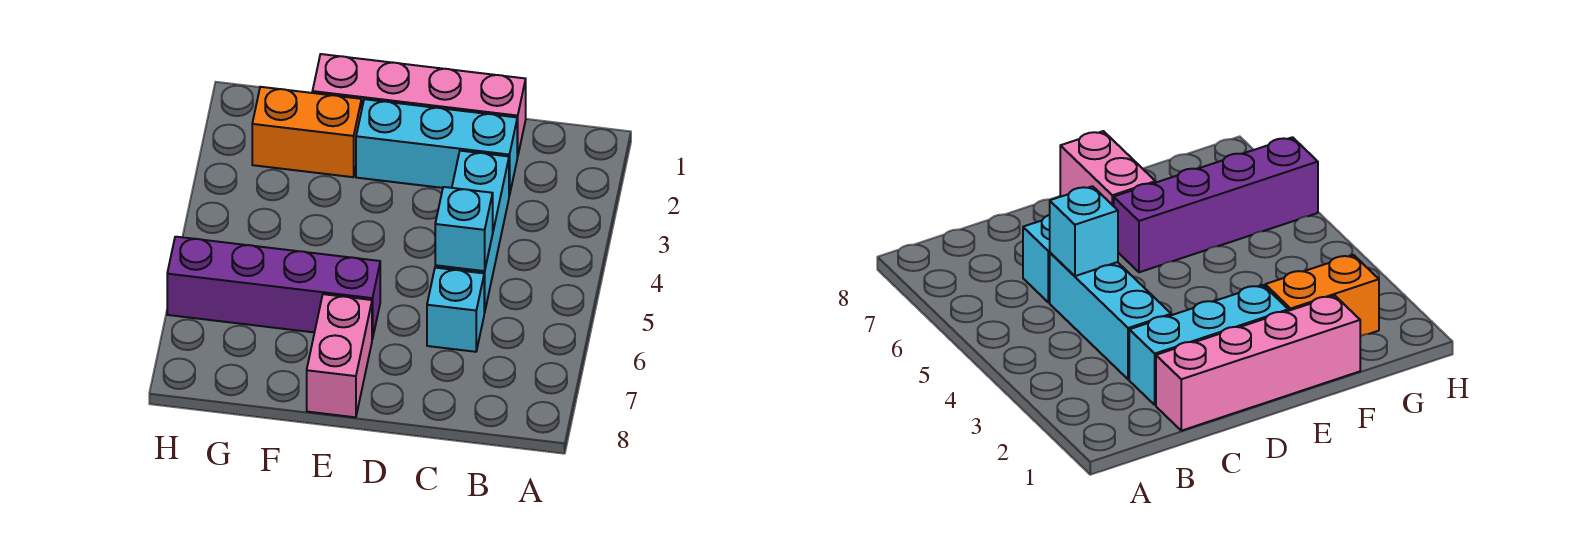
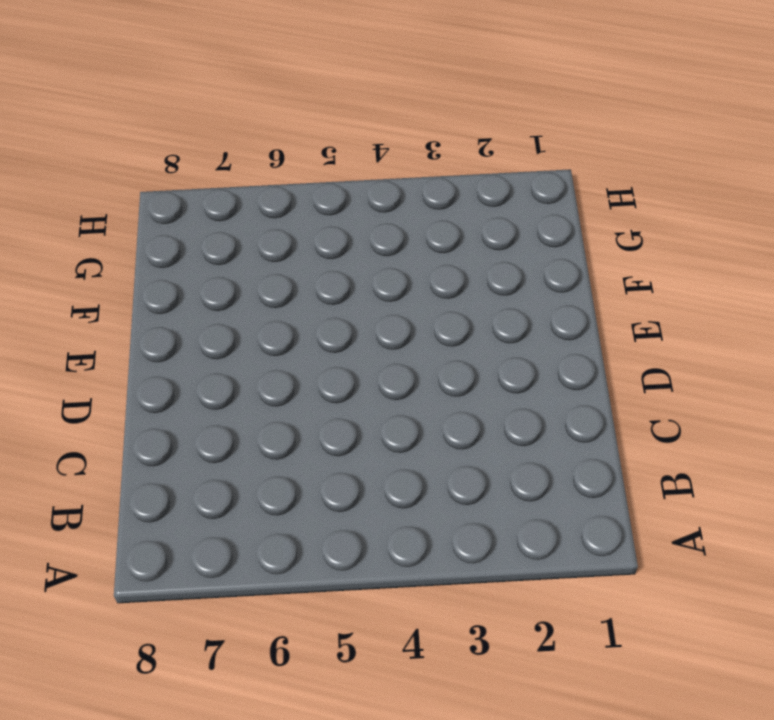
none -> pink brick C1:F1 level 1
none -> cyan brick C2:E2 level 1

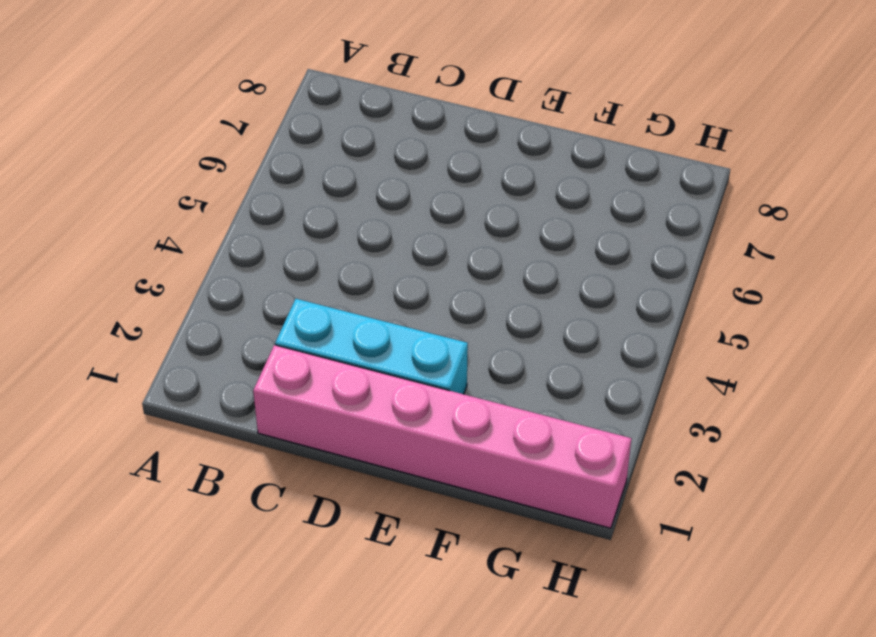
pink brick C1:H1 level 1 -> pink brick C1:F1 level 1
none -> cyan brick C3:C5 level 1
none -> cyan brick C6 level 1

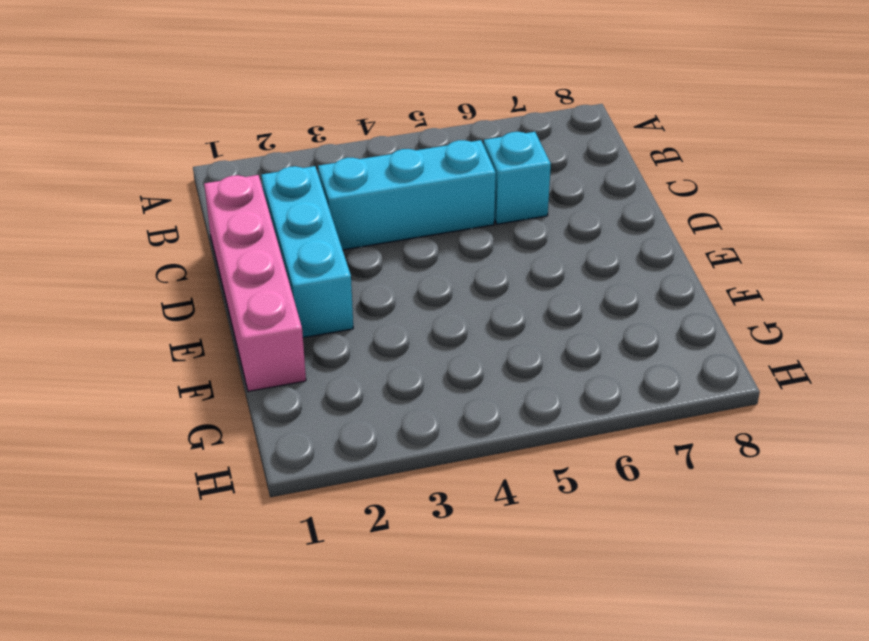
none -> purple brick E6:H6 level 1
none -> pink brick E7:E8 level 1

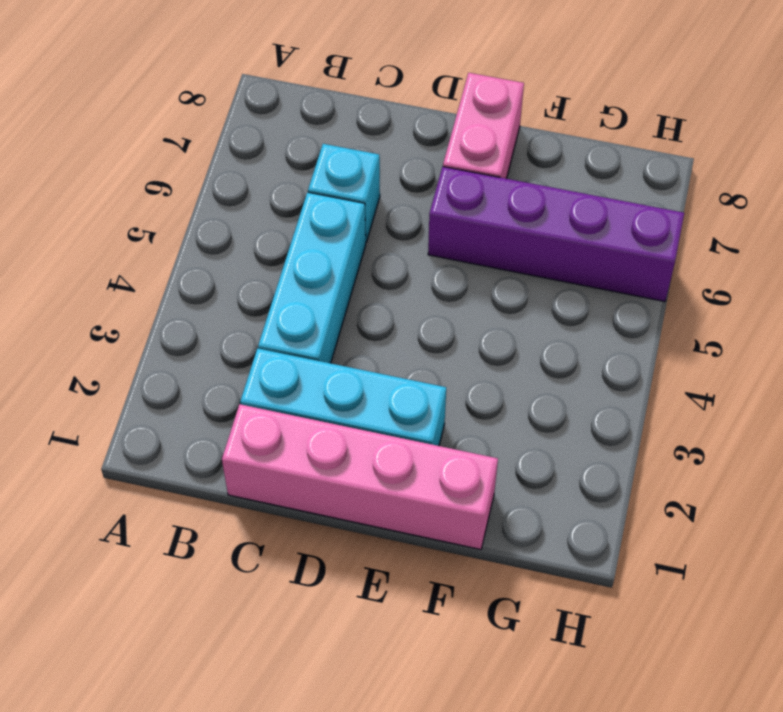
none -> orange brick F2:G2 level 1
none -> cyan brick C5 level 2

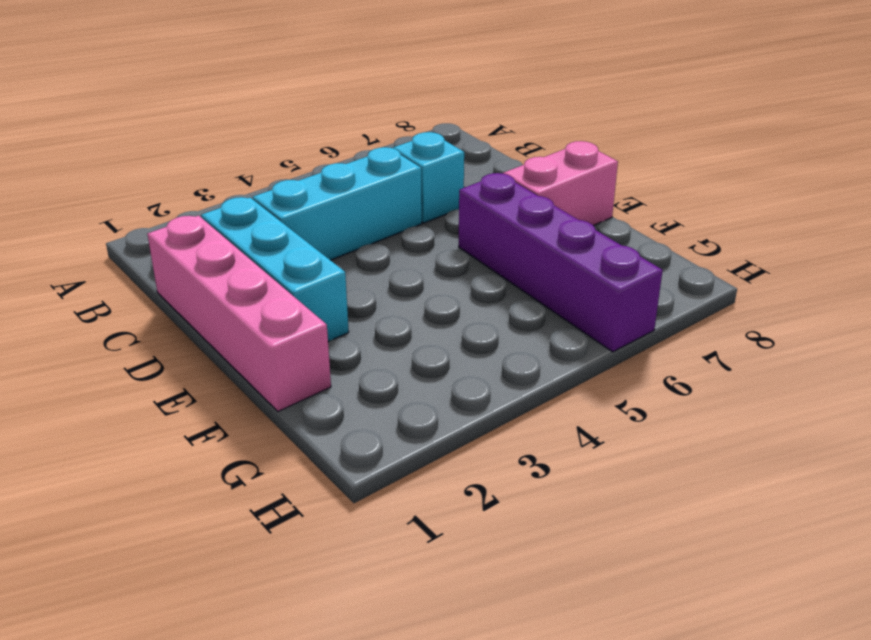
none -> orange brick F2:G2 level 1
none -> cyan brick C5 level 2

